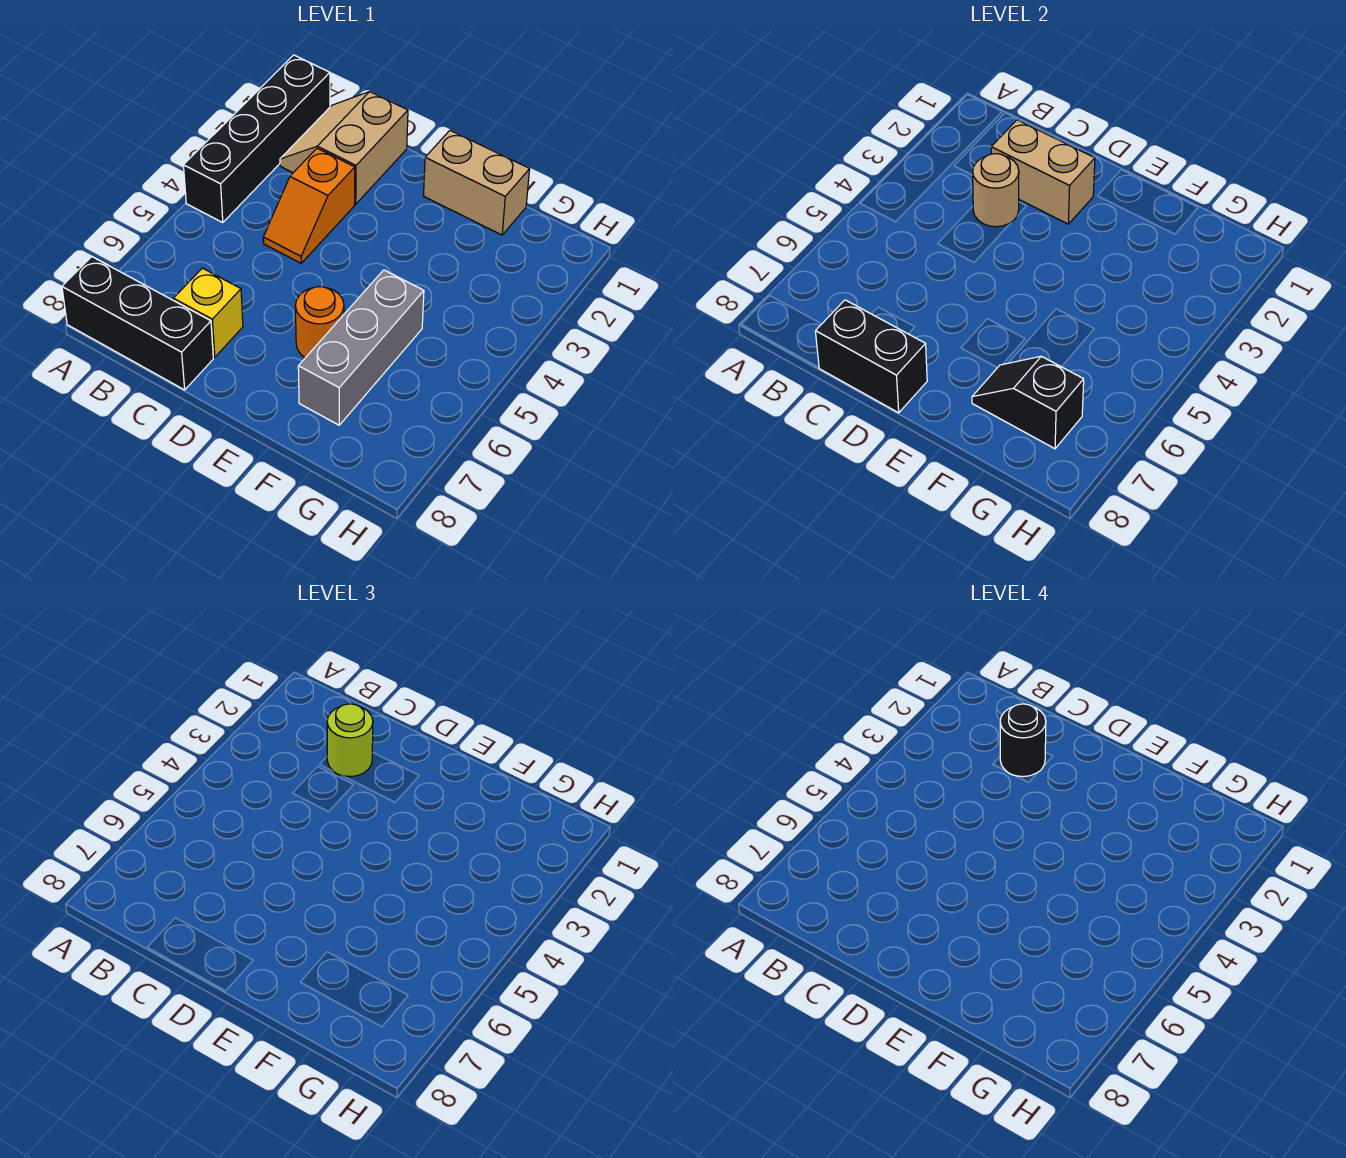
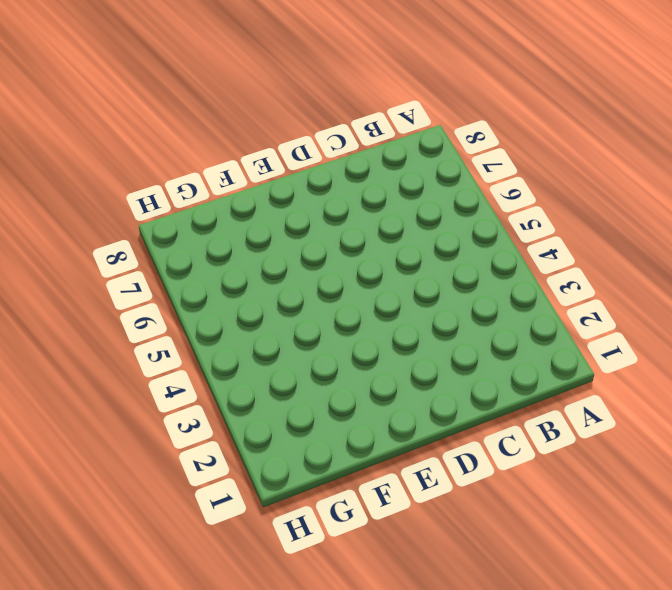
none -> black brick A1:A4 level 1
none -> black brick A8:C8 level 1
none -> tan slope B1:C2 level 1 top C

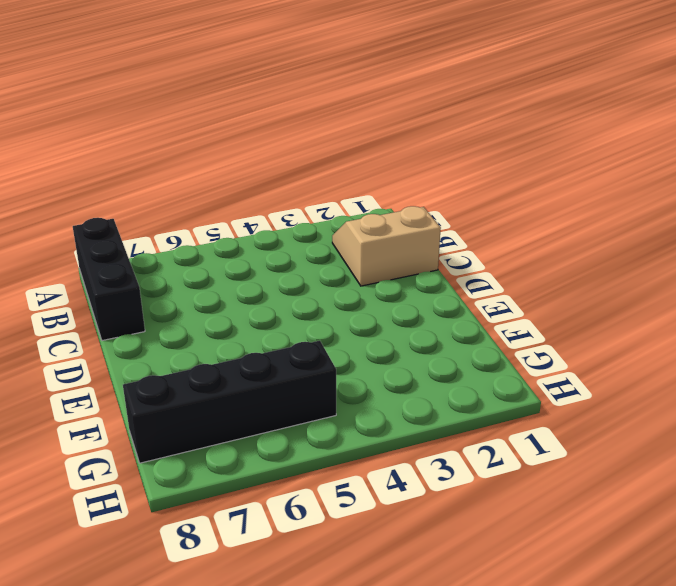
black brick G5:G8 level 1 -> black brick A1:A4 level 1
none -> orange slope C3:C4 level 1 top 3
none -> yellow brick C7 level 1
none -> tan brick E1:F1 level 1

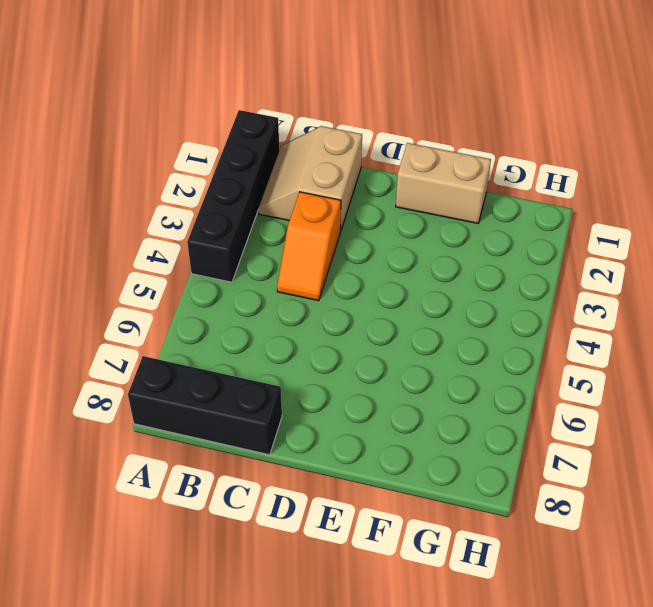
none -> yellow brick C7 level 1
none -> orange round brick E6 level 1
none -> grey brick F5:F7 level 1

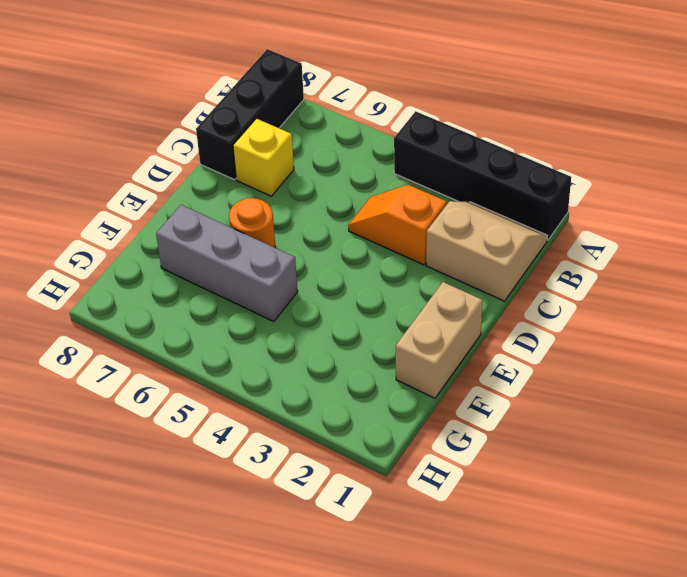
none -> tan brick C2:D2 level 2
none -> tan round brick C3 level 2
none -> black brick C8:D8 level 2

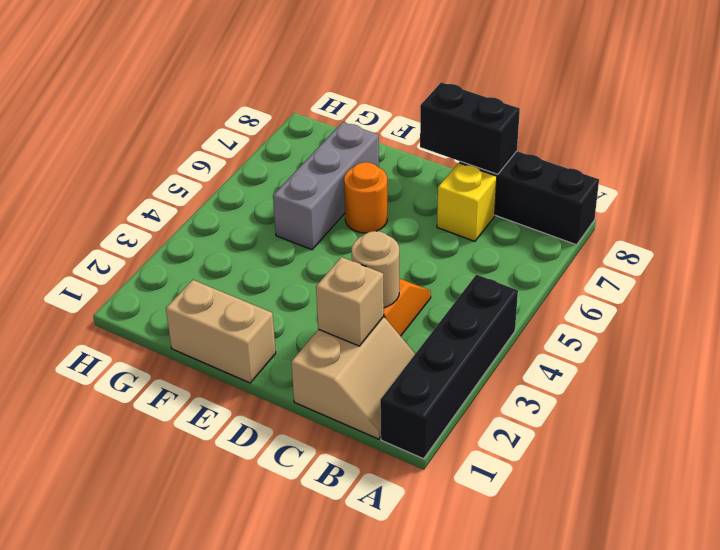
tan brick C2 level 2 -> tan brick C2:D2 level 2
none -> black slope F7:G7 level 2 top G
none -> lime round brick C2 level 3
none -> black round brick C2 level 4

